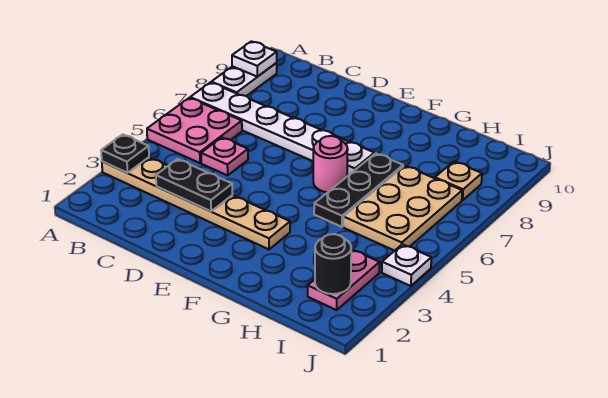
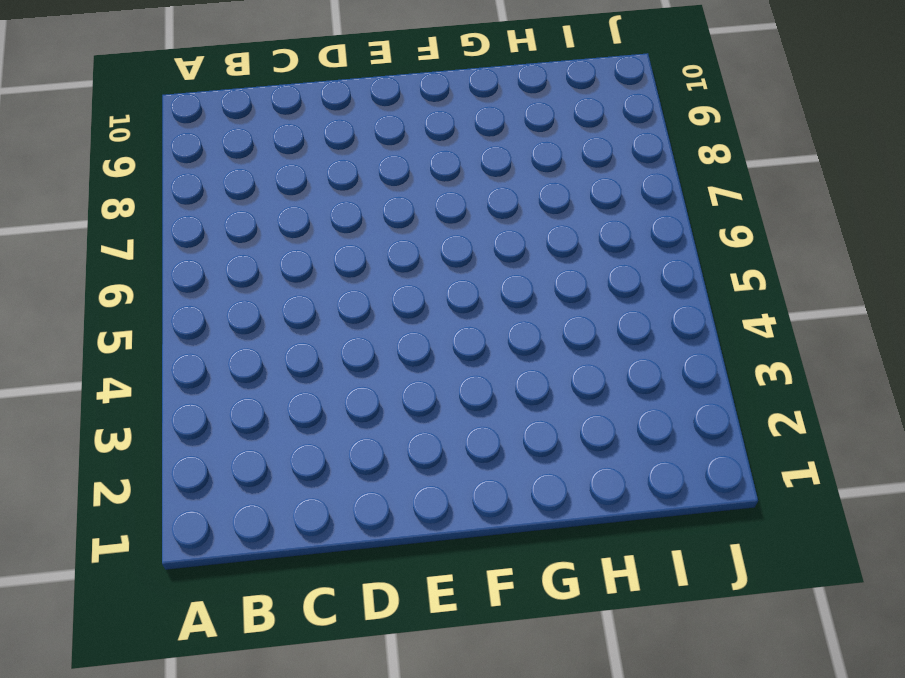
none -> tan plate A3:F3 level 1
none -> pink plate A5:B6 level 1
none -> white plate A7:F7 level 1

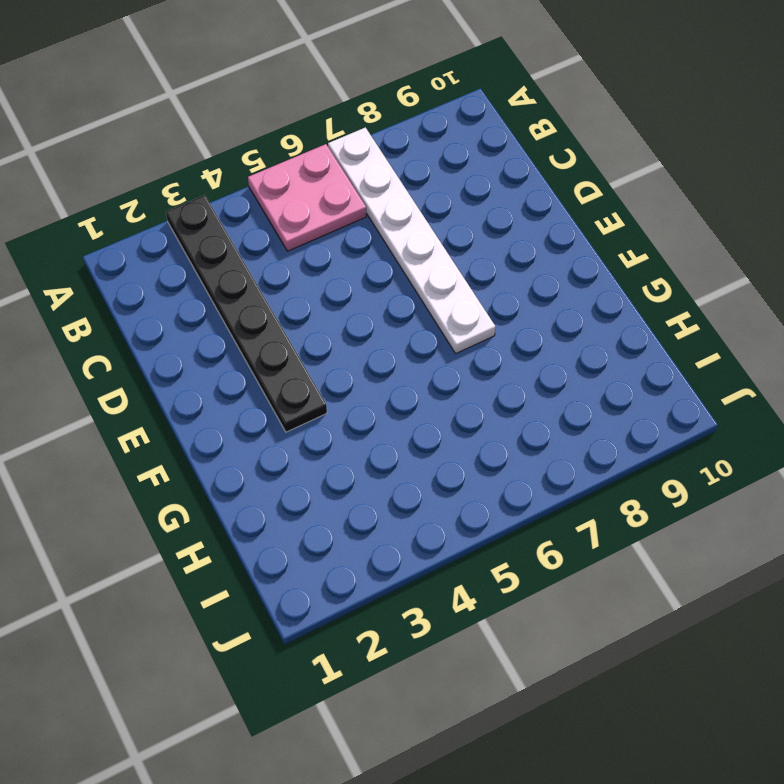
black plate A3:F3 level 1 -> tan plate A3:F3 level 1
none -> white plate A8:A9 level 1
none -> pink plate C5 level 1
none -> pink round brick F6 level 1

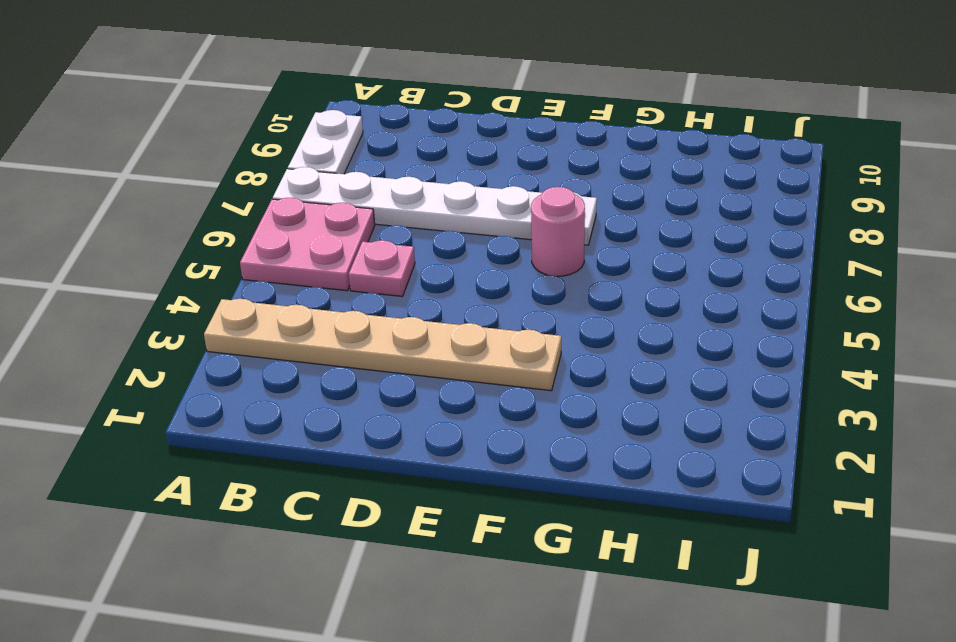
none -> black plate G5:G7 level 1
none -> tan plate H5:I7 level 1
none -> pink plate I2:I3 level 1

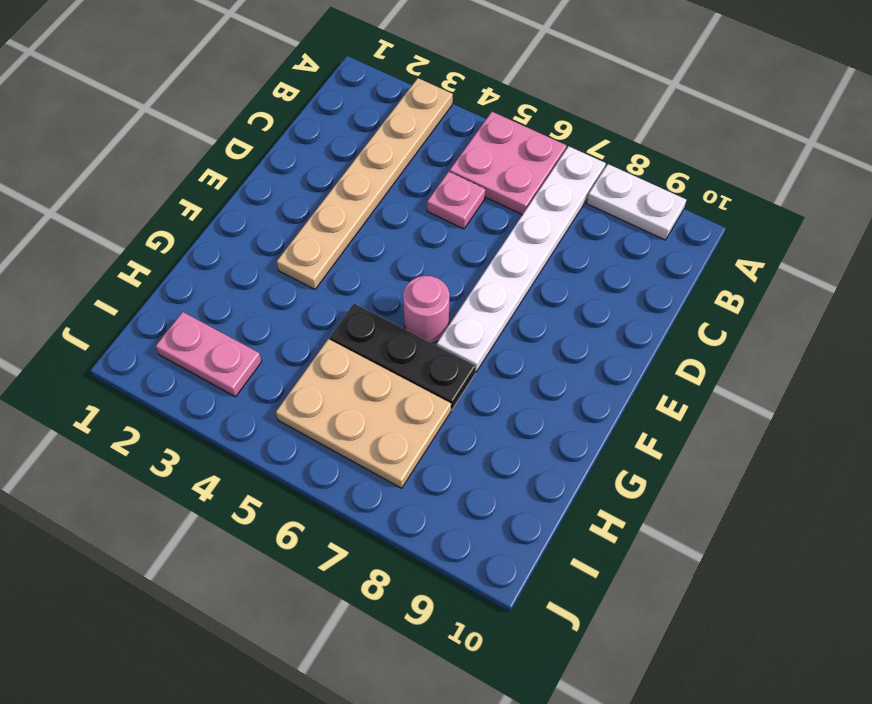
none -> tan plate I8 level 1
none -> white plate J4 level 1
none -> black plate A3 level 2

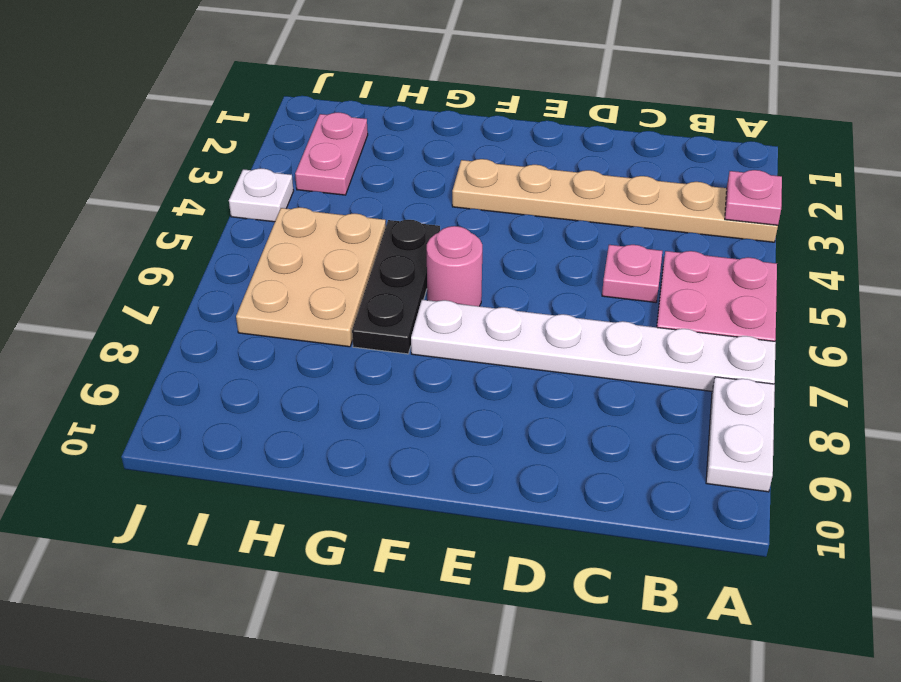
pink plate A3 level 2 -> black plate A3 level 2
none -> tan plate I8 level 1
none -> white plate A9 level 2
none -> black plate C3:D3 level 2

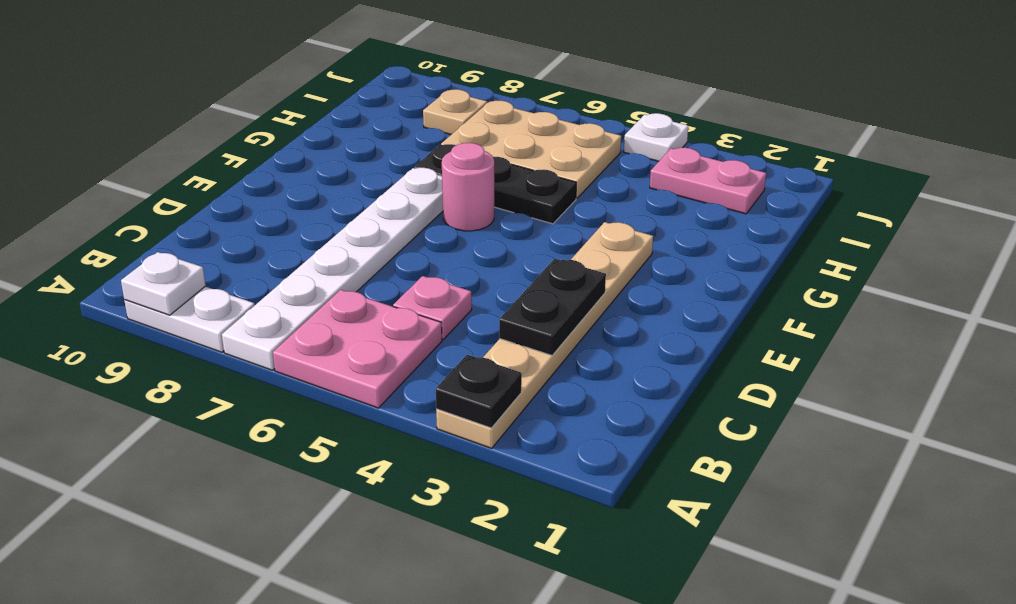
none -> black round brick I2 level 2

